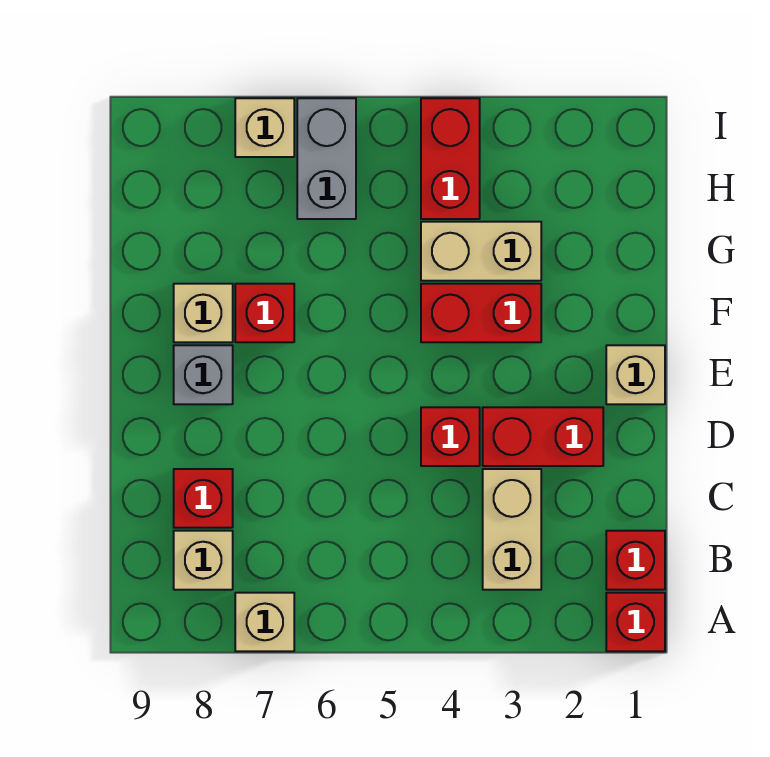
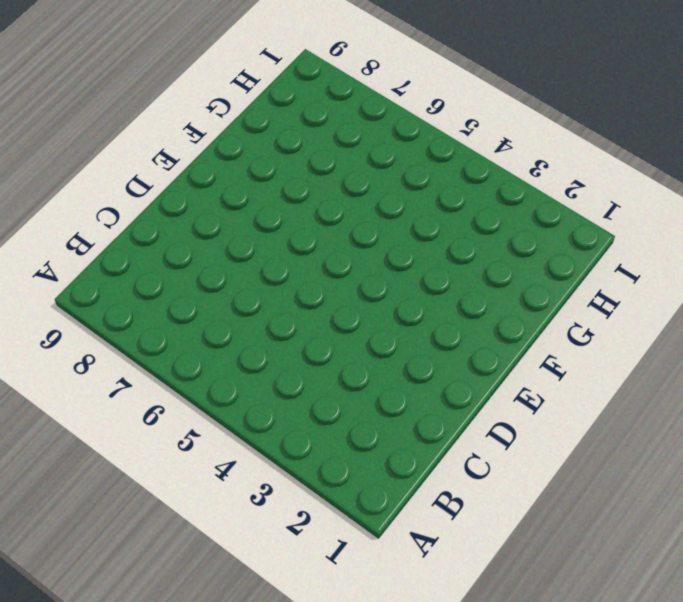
none -> red brick A1 level 1
none -> tan brick A7 level 1
none -> red brick B1 level 1

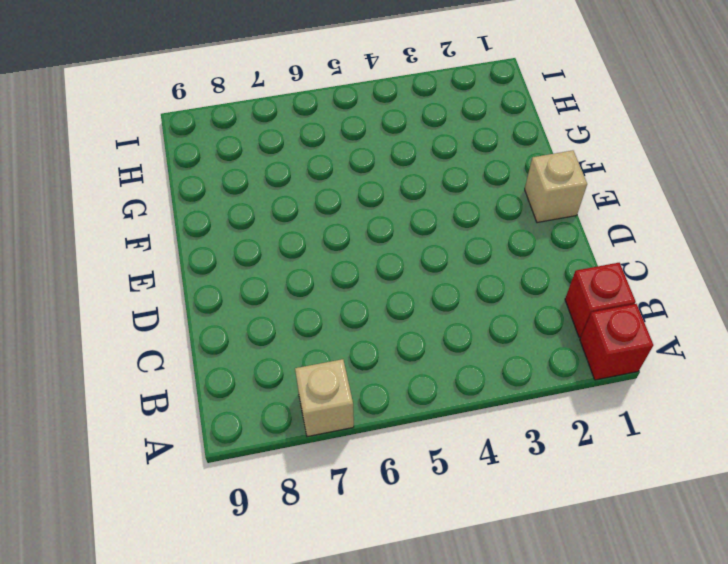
none -> tan brick B3:C3 level 1
none -> tan brick B8 level 1
none -> red brick C8 level 1

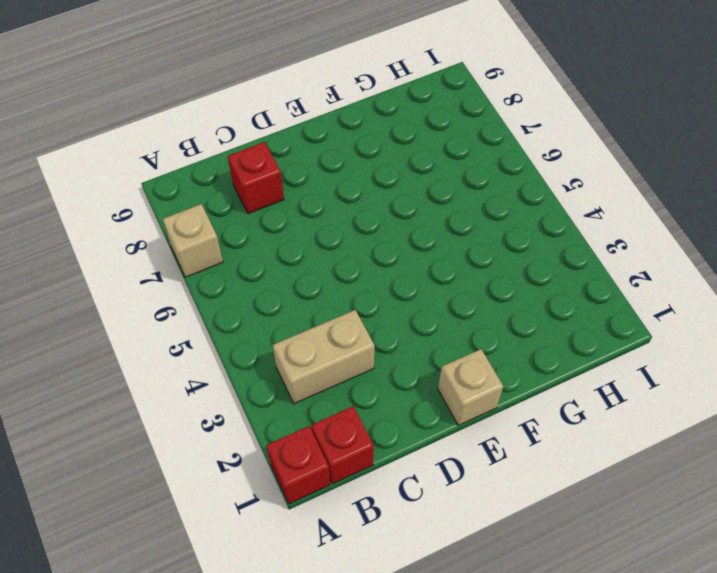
none -> tan brick B8 level 1
none -> red brick D2:D3 level 1
none -> red brick D4 level 1

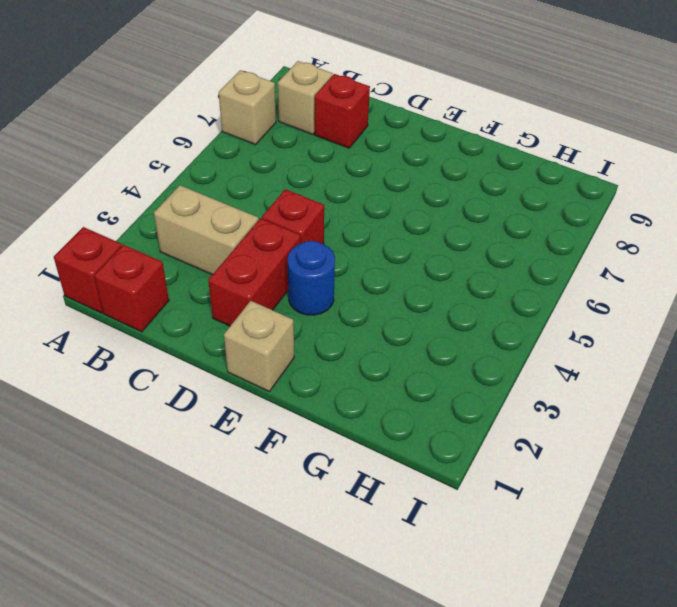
blue round brick E3 level 1 -> none
none -> grey brick E8 level 1
none -> red brick F3:F4 level 1
none -> red brick F7 level 1

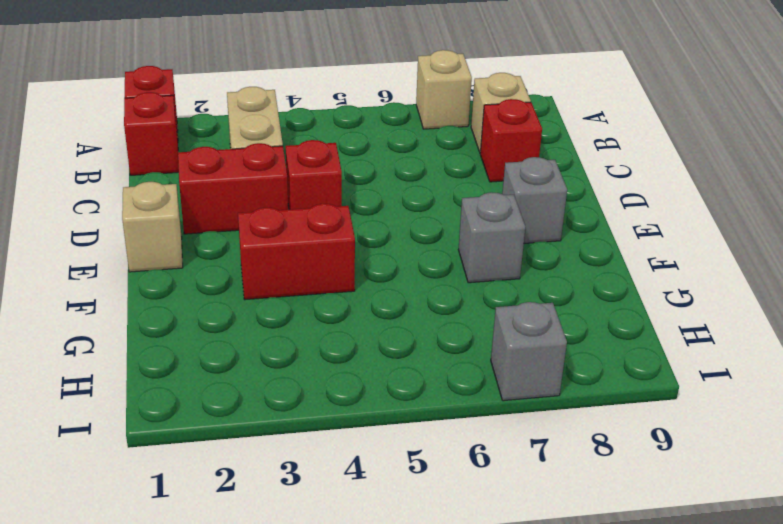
grey brick F7 level 1 -> red brick F7 level 1
grey brick I7 level 1 -> tan brick I7 level 1
none -> tan brick F8 level 1
none -> tan brick G3:G4 level 1
none -> red brick H4:I4 level 1

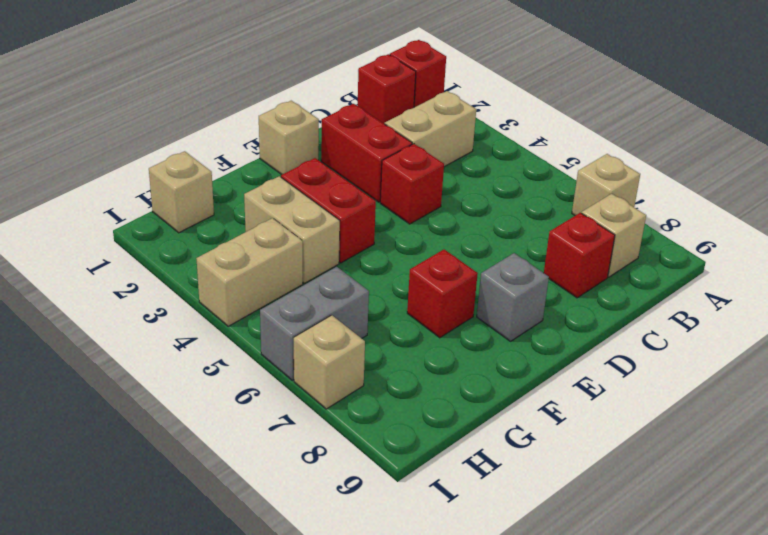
tan brick H1 level 1 -> tan brick F8 level 1
tan brick H4:I4 level 1 -> red brick H4:I4 level 1

